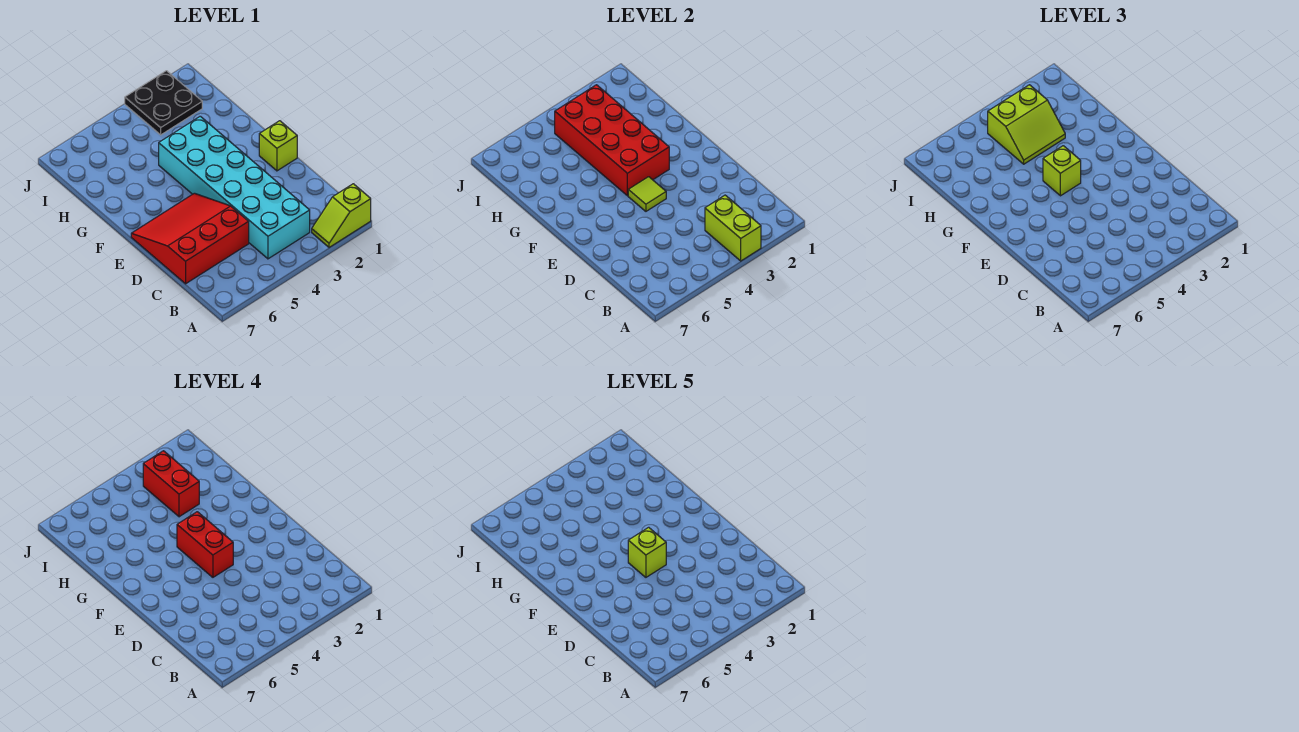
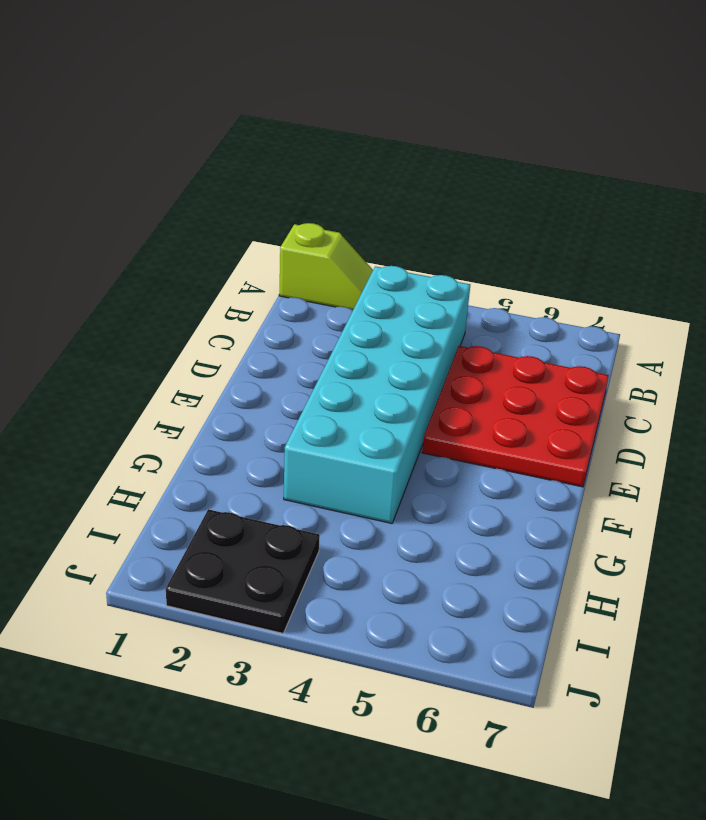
red plate C5:E7 level 1 -> red slope C5:E7 level 1 top C
none -> lime brick E1 level 1
none -> lime brick A3:B3 level 2
none -> lime tile E4 level 2

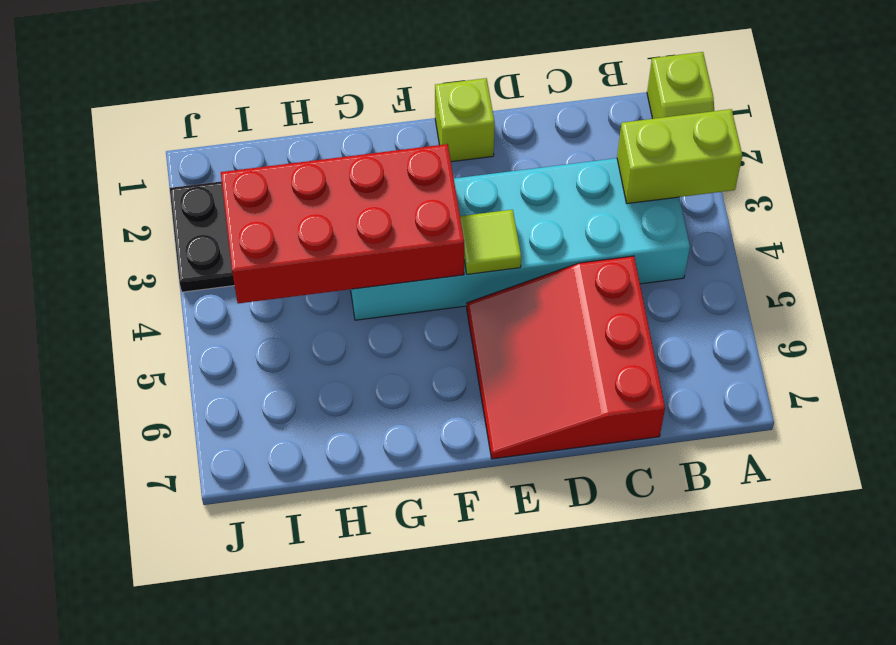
none -> lime brick F4 level 3
none -> lime slope H3:I4 level 3 top I
none -> red brick E4:F4 level 4

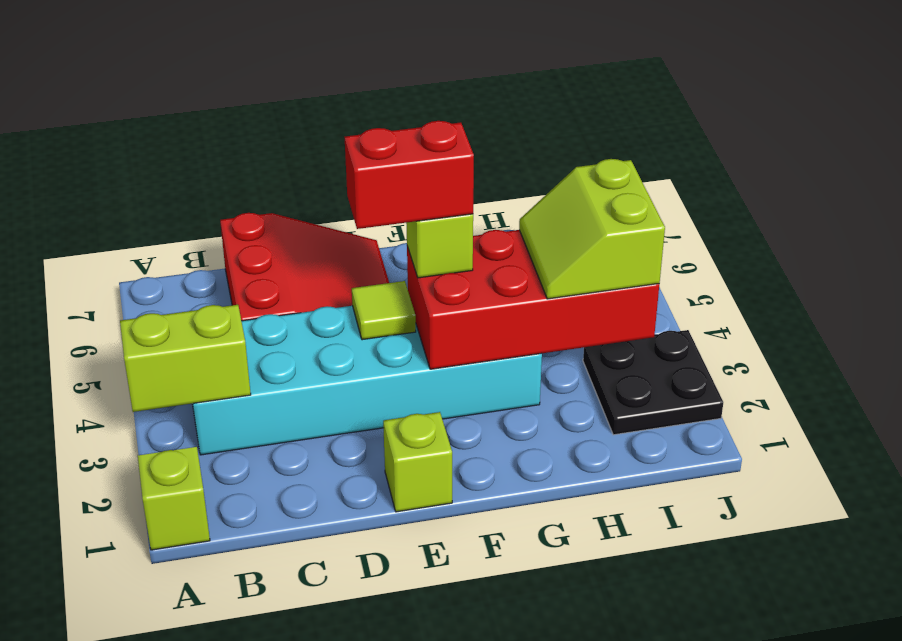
none -> red brick H3:I3 level 4
none -> lime brick E4 level 5

